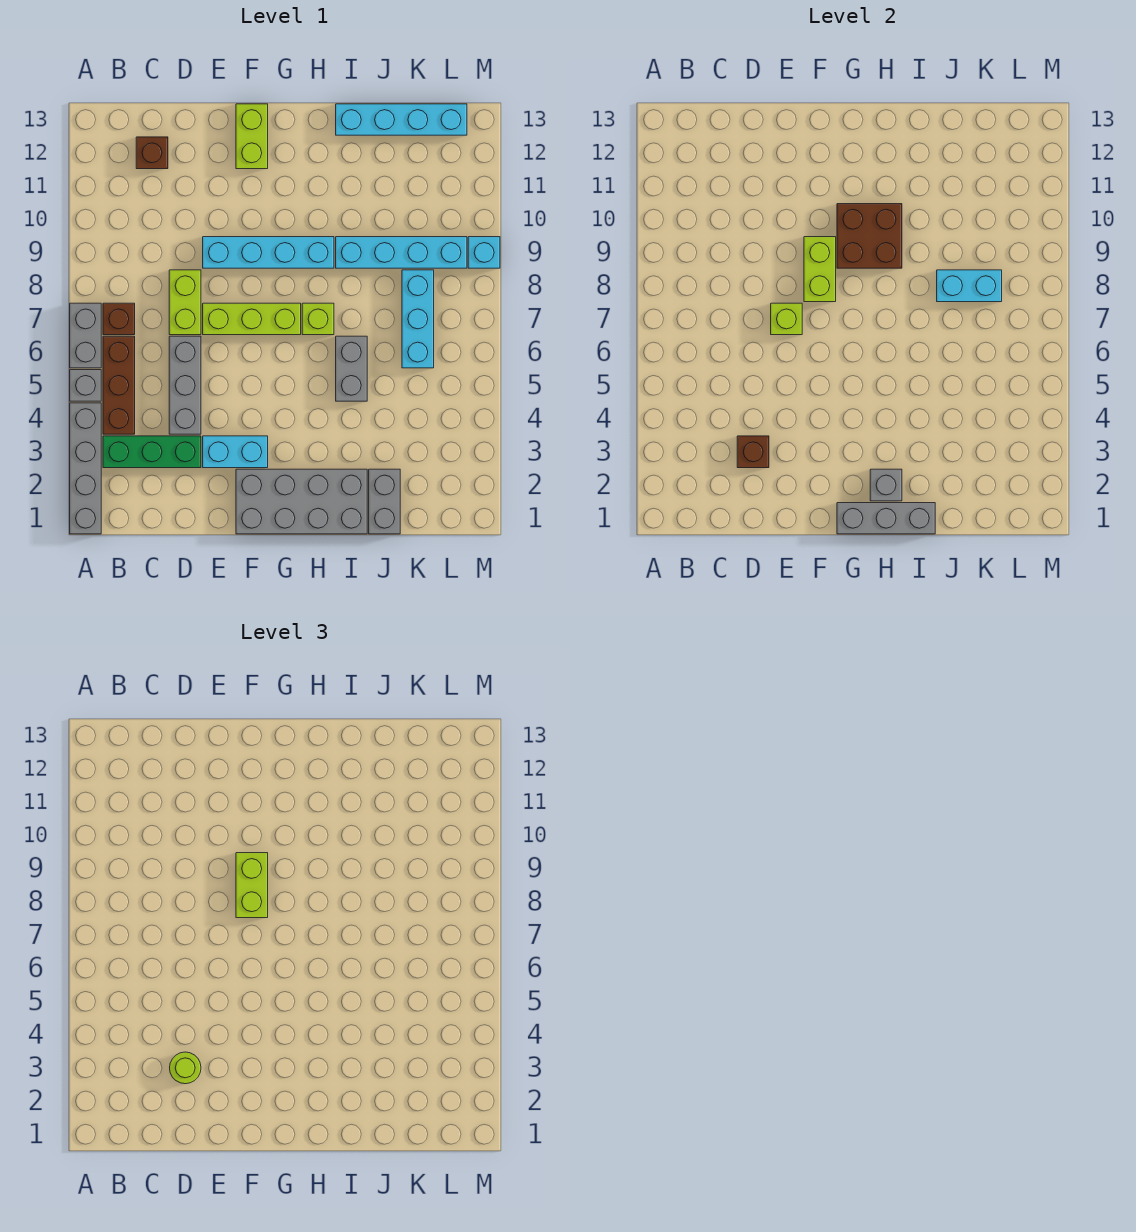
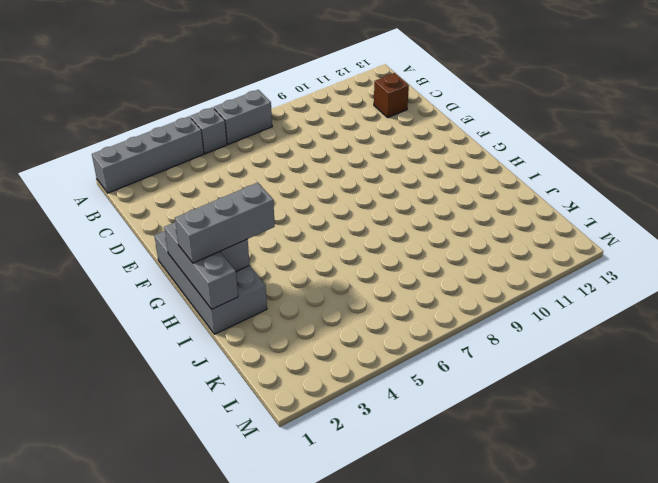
grey brick H1:H3 level 3 -> grey brick D4:D6 level 1
none -> green brick B3:D3 level 1
none -> brown brick B4:B6 level 1
none -> brown brick B7 level 1
none -> lime brick D7:D8 level 1

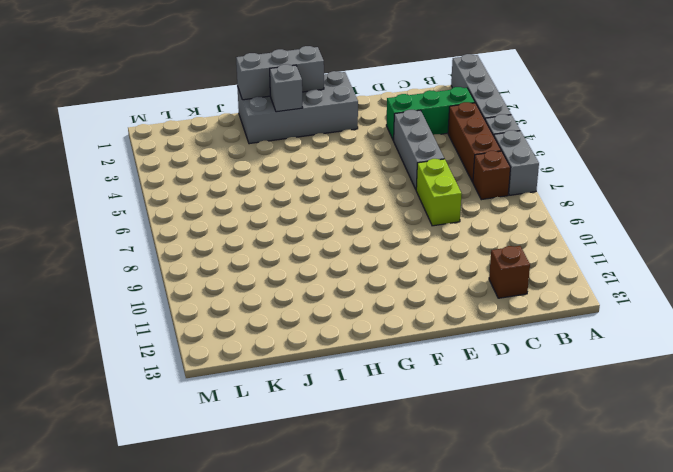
none -> cyan brick E3:F3 level 1
none -> lime brick E7:G7 level 1
none -> cyan brick E9:H9 level 1
none -> lime brick F12:F13 level 1

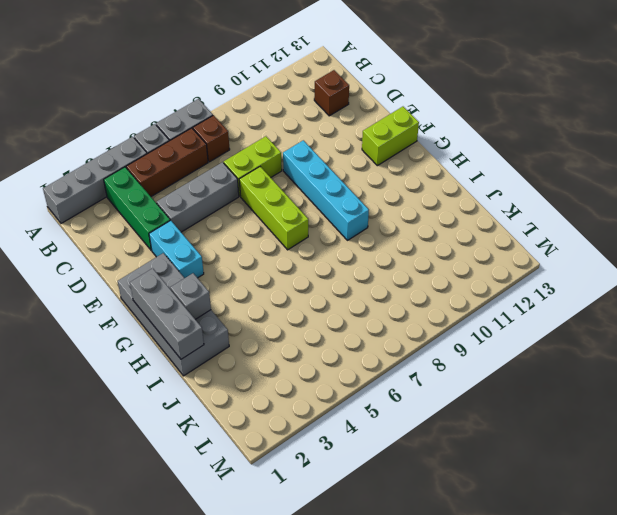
none -> lime brick H7 level 1
none -> grey brick I5:I6 level 1
none -> cyan brick I9:L9 level 1
none -> cyan brick I13:L13 level 1

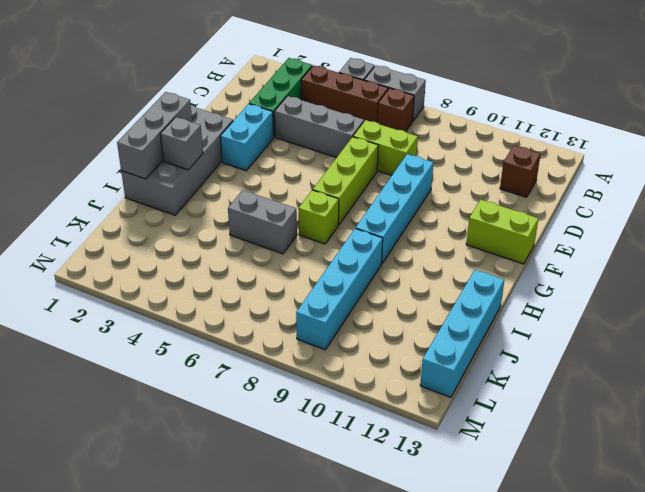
none -> grey brick A1:A4 level 1
none -> grey brick J1:J2 level 1
none -> cyan brick K6:K8 level 1
none -> cyan brick M9 level 1

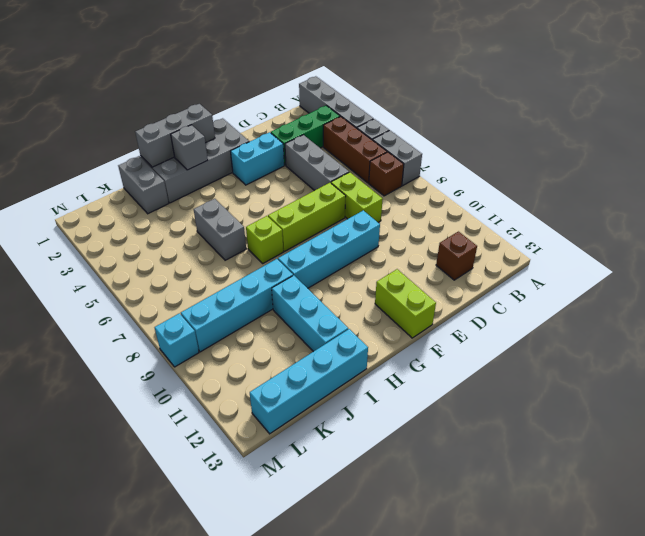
cyan brick I10:I12 level 1 -> cyan brick K6:K8 level 1
none -> brown brick D3 level 2
none -> lime brick E7 level 2
none -> lime brick F8:F9 level 2
none -> brown brick G9:H10 level 2

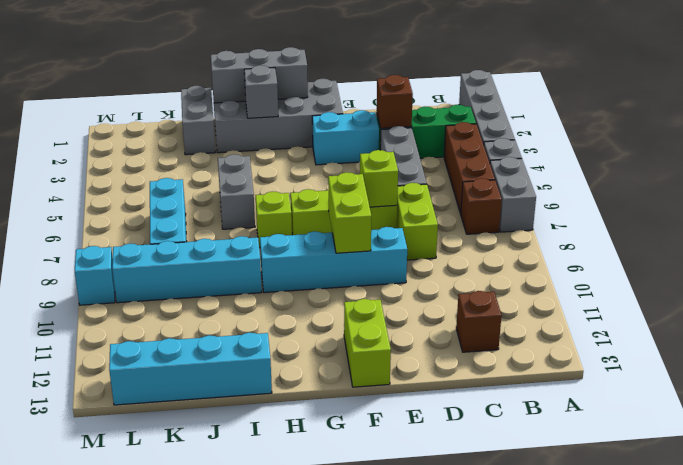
none -> brown brick G9:H10 level 2
none -> cyan brick J8:K8 level 2
none -> lime round brick D3 level 3
none -> lime brick F8:F9 level 3

